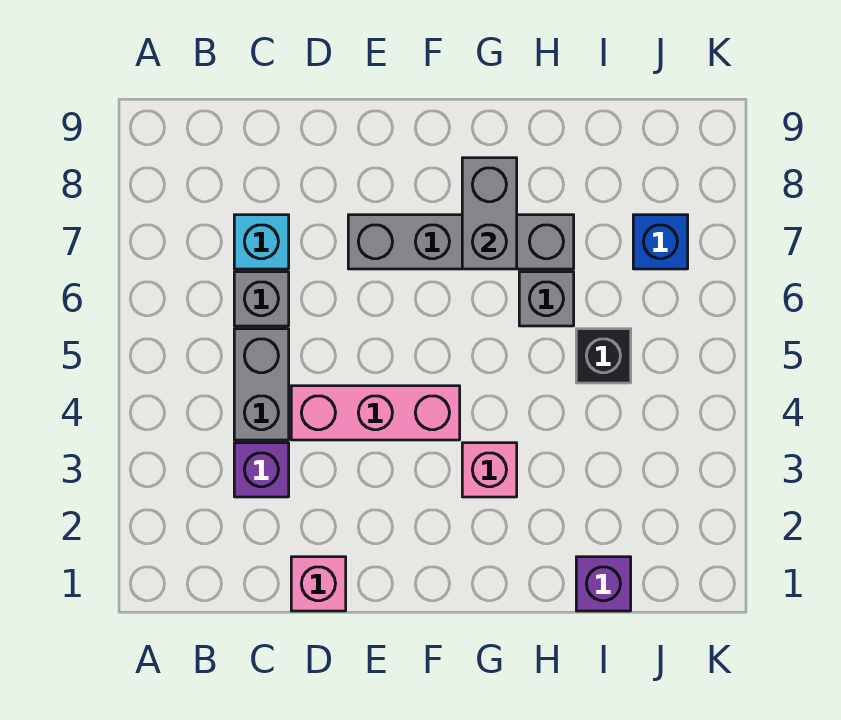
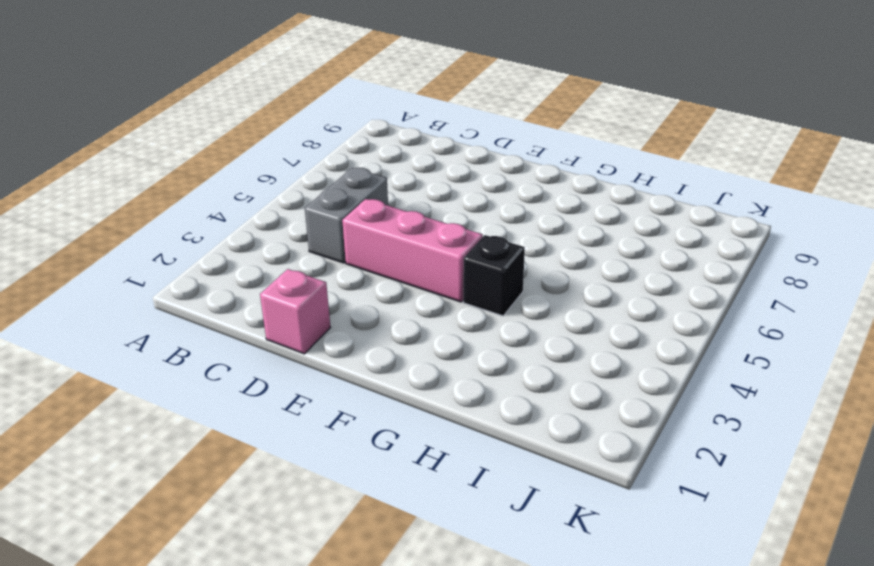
black brick G4 level 1 -> black brick I5 level 1
none -> purple brick C3 level 1
none -> grey brick C6 level 1
none -> cyan brick C7 level 1

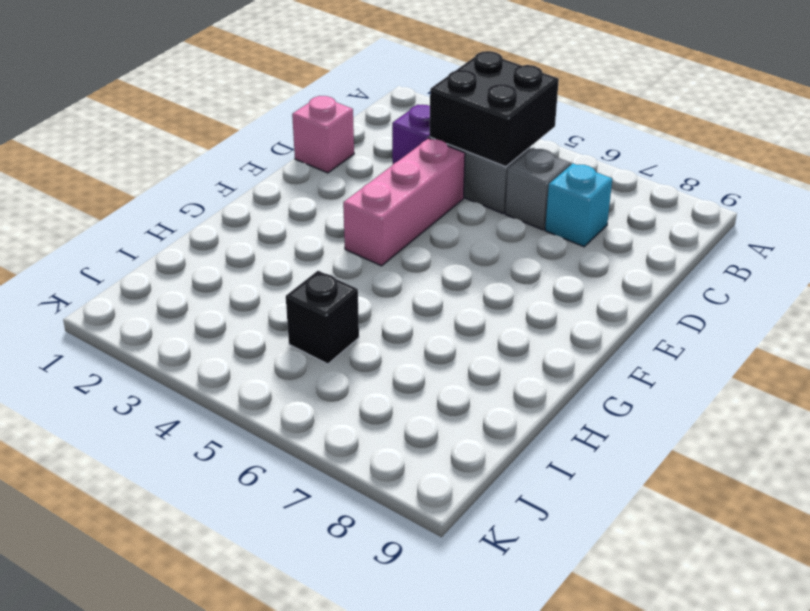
black brick B4:C5 level 2 -> none
none -> grey brick E7:H7 level 1
none -> pink brick G3 level 1
none -> grey brick H6 level 1

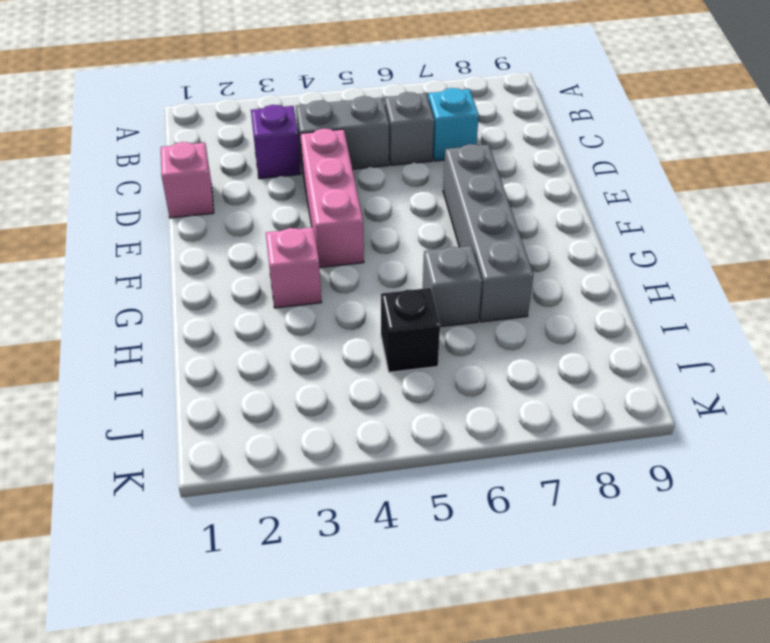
none -> purple brick I1 level 1
none -> blue brick J7 level 1
none -> grey brick G7:G8 level 2

